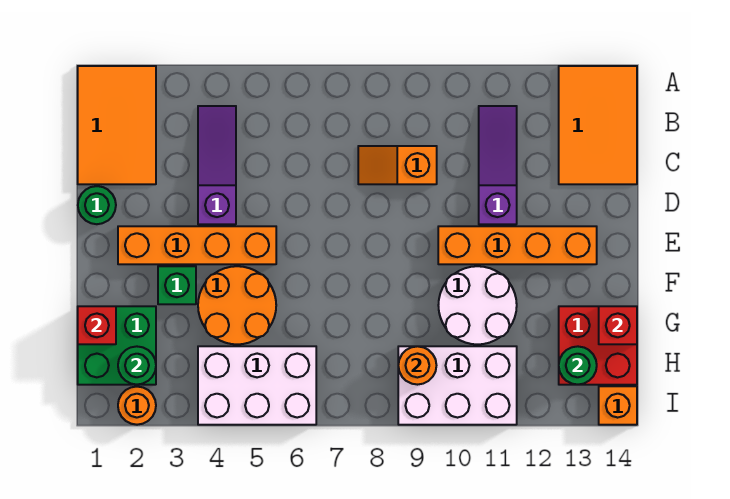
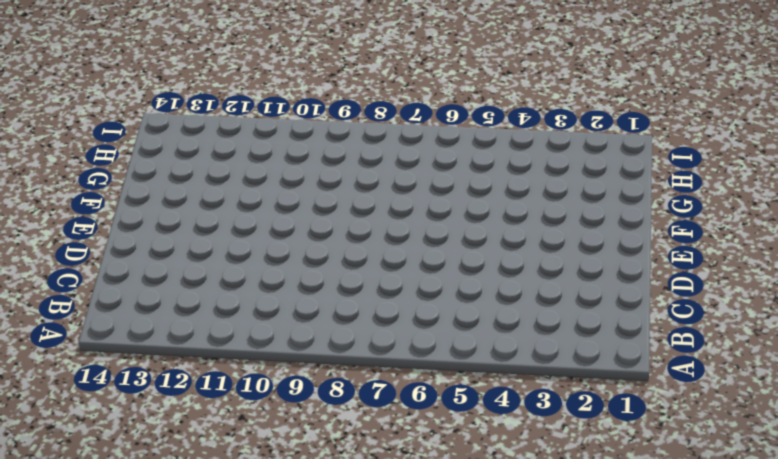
none -> orange tile A1:C2 level 1
none -> orange tile A13:C14 level 1
none -> purple slope B4:D4 level 1 top D

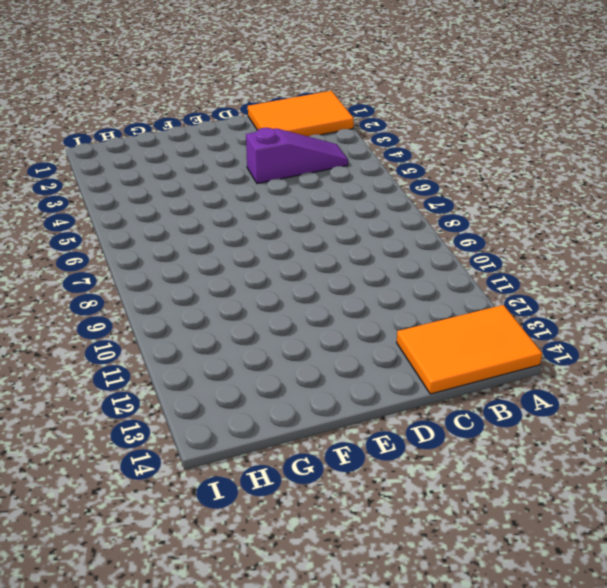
none -> purple slope B11:D11 level 1 top D
none -> orange slope C8:C9 level 1 top 9
none -> green round brick D1 level 1

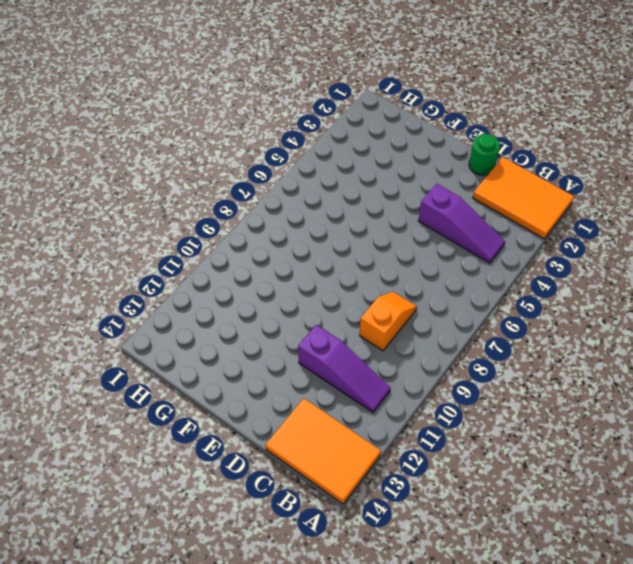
none -> orange brick E2:E5 level 1
none -> orange brick E10:E13 level 1
none -> green brick F3 level 1

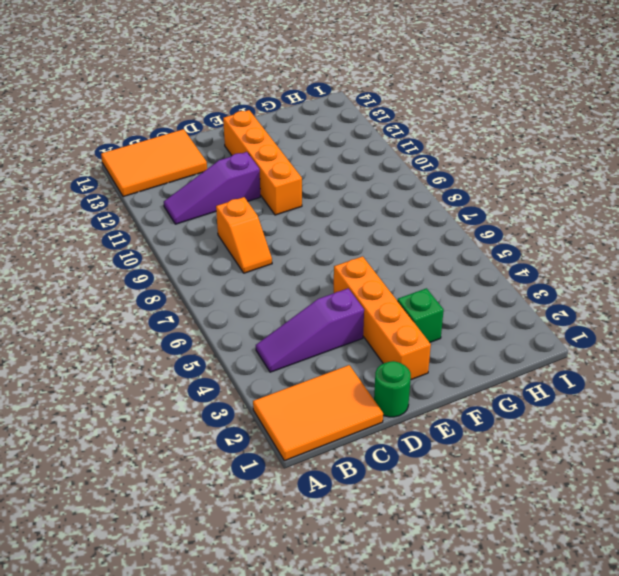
none -> orange round brick F4:G5 level 1
none -> white round brick F10:G11 level 1
none -> green brick G1:H2 level 1

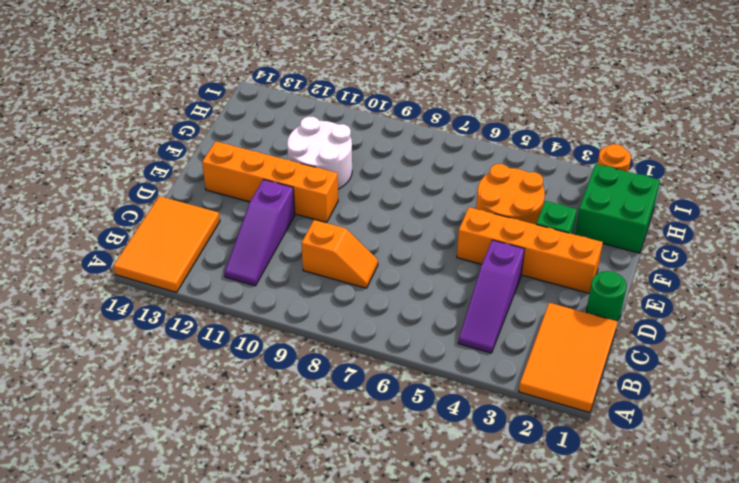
none -> red brick G13:H14 level 1
none -> white brick H4:I6 level 1
none -> white brick H9:I11 level 1

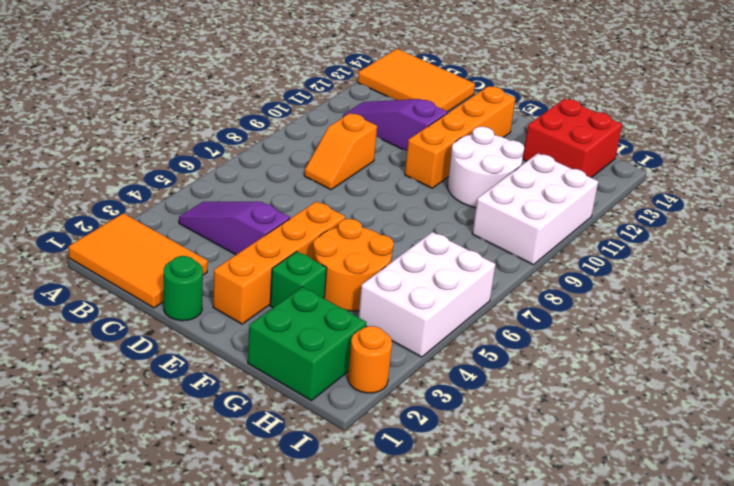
none -> orange brick I14 level 1
none -> red brick G1 level 2
none -> red brick G14 level 2

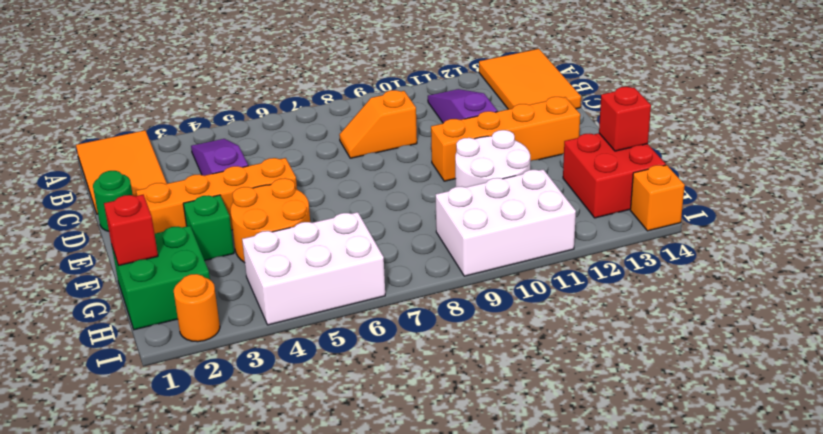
none -> green round brick H2 level 2
none -> orange round brick H9 level 2
none -> green round brick H13 level 2

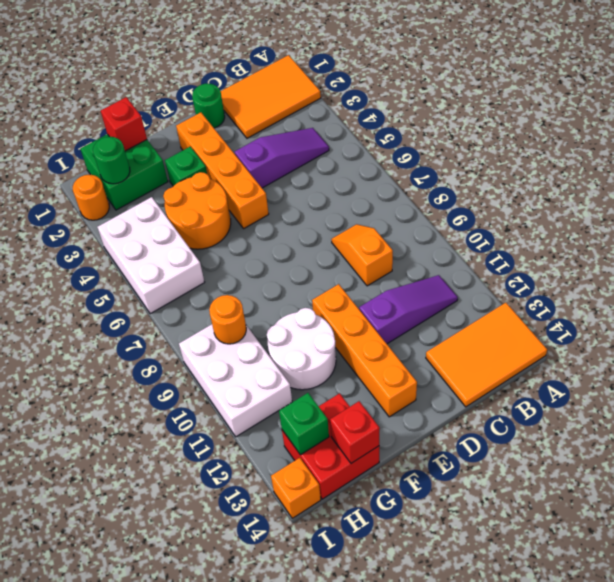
green brick H13 level 2 -> green round brick H13 level 2

